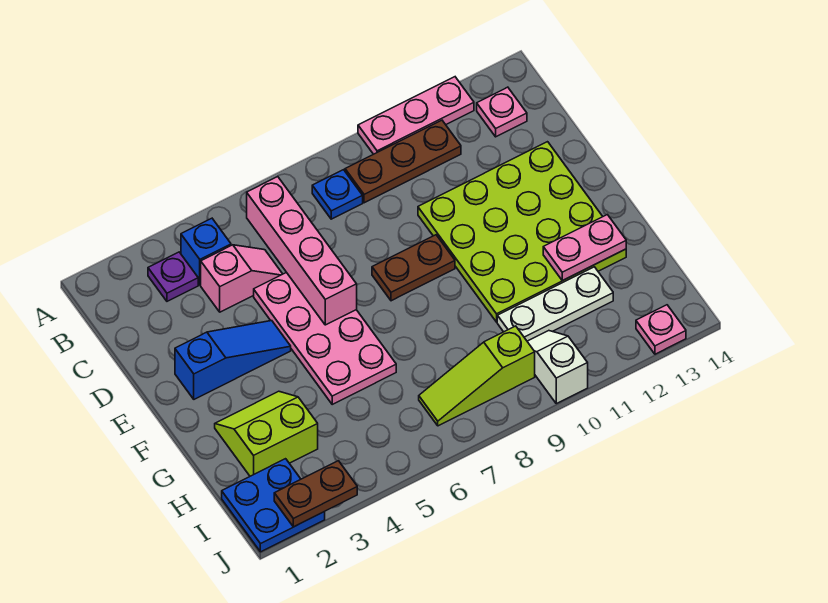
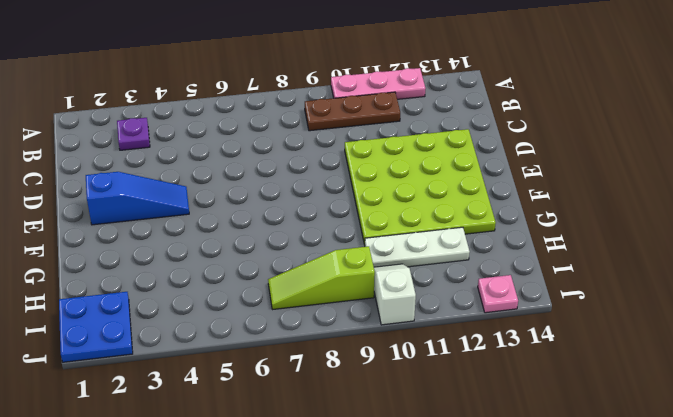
none -> blue brick B4 level 1
none -> blue plate B8 level 1
none -> pink plate B13 level 1

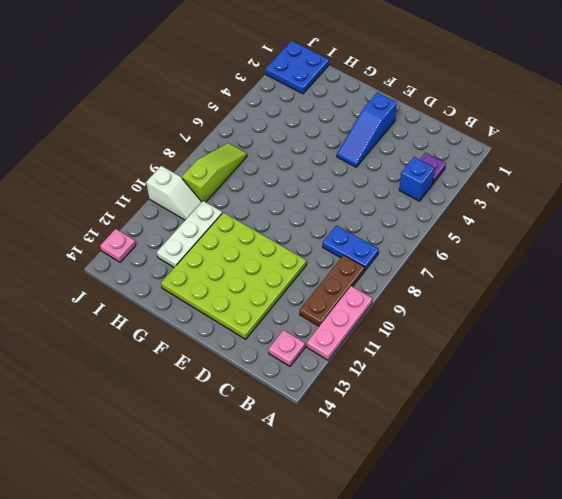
blue plate B8:C8 level 1 -> blue plate B8 level 1
none -> pink slope C4:C5 level 1 top 4
none -> pink plate D5:G6 level 1
none -> brown plate E8:E9 level 1

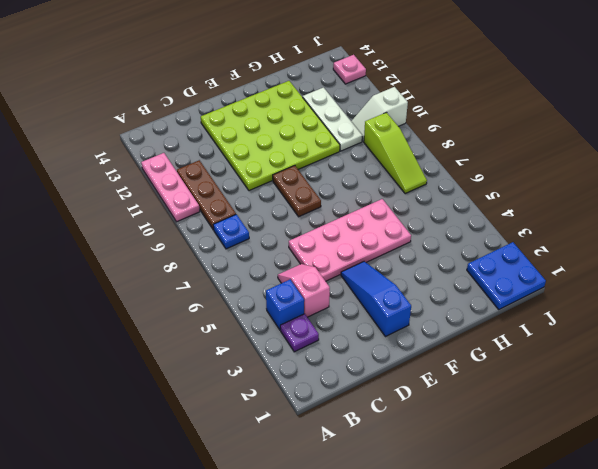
none -> pink plate B13 level 1
none -> lime slope G2:H3 level 1 top H
none -> pink brick B6:E6 level 2

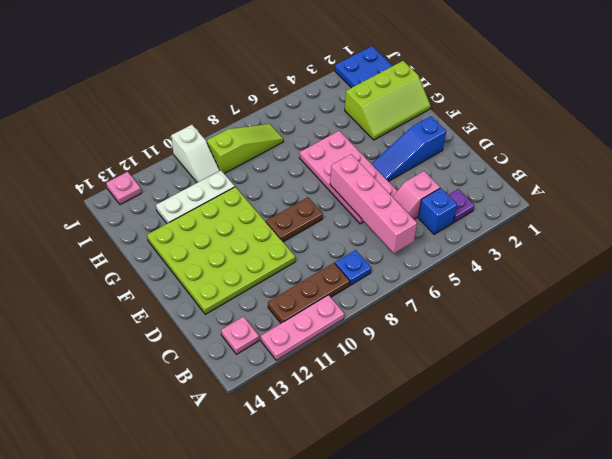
lime slope G1:H3 level 1 top H -> lime slope G2:H3 level 1 top H
none -> pink plate G12:G13 level 2
none -> brown plate J2:J3 level 2

